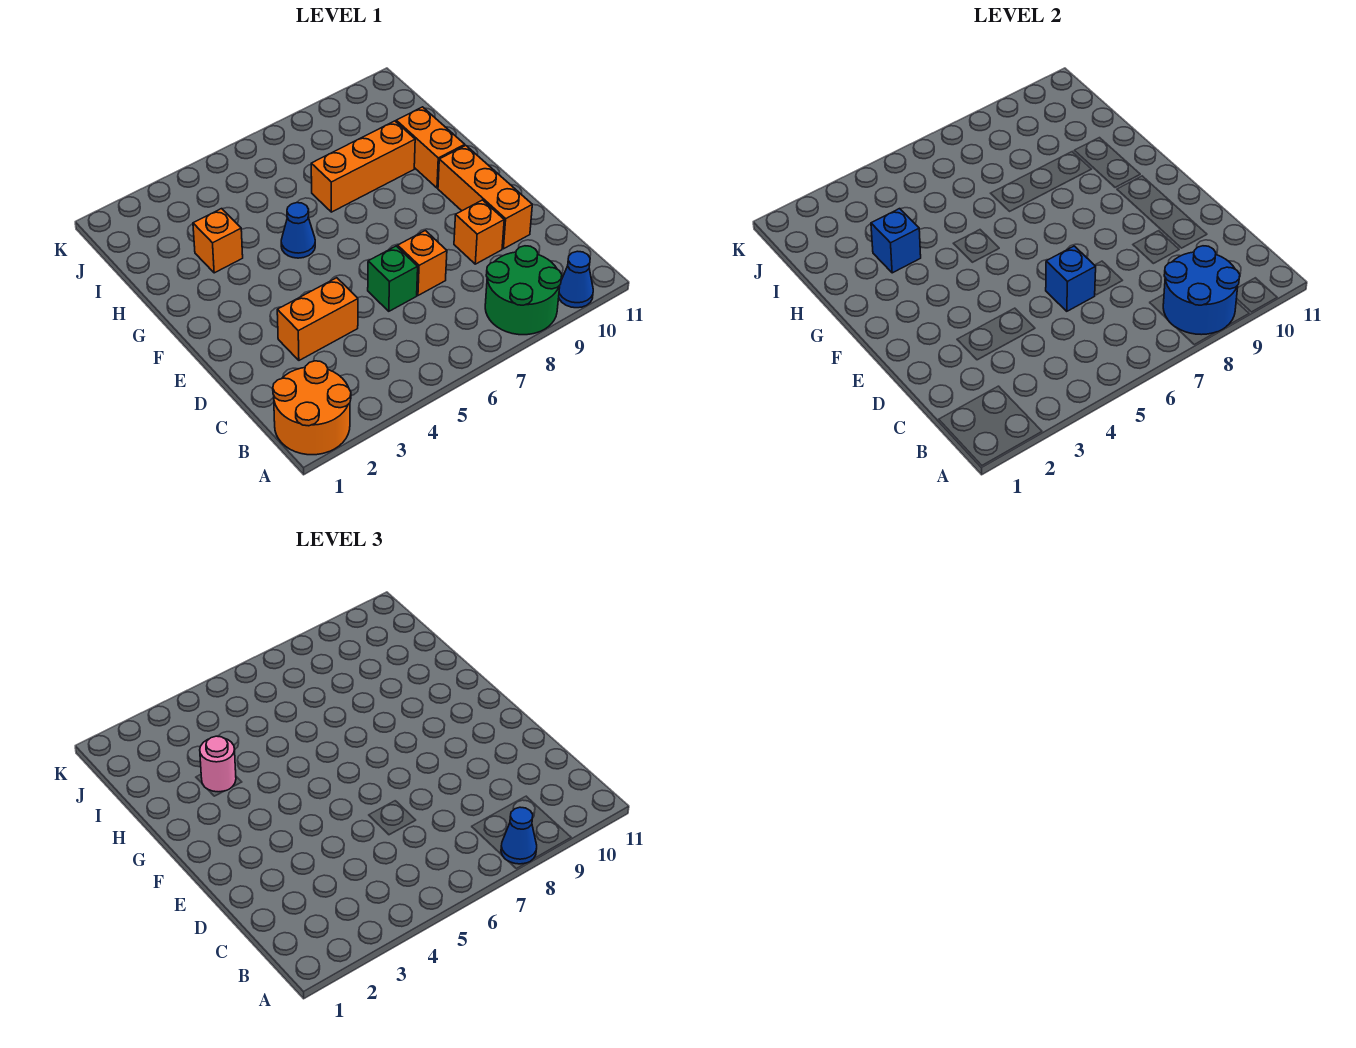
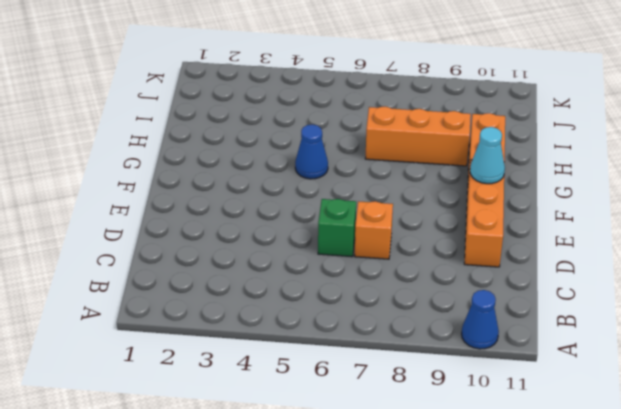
cyan cone F10 level 2 -> none
none -> orange round brick A1:B2 level 1
none -> green round brick A8:B9 level 1
none -> orange brick D3:D4 level 1

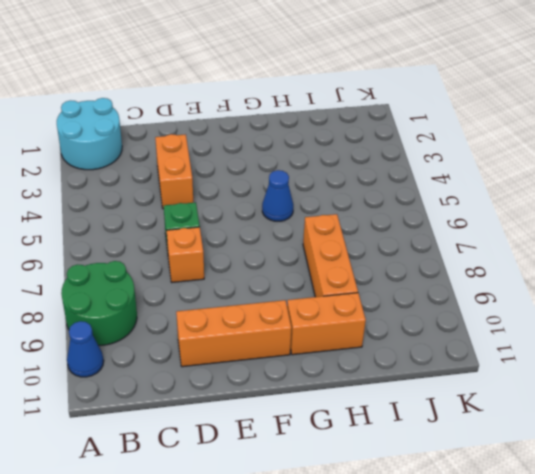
cyan round brick A1:B2 level 1 -> orange round brick A1:B2 level 1
none -> orange brick D9 level 1
none -> orange brick H3 level 1
none -> blue round brick A8:B9 level 2

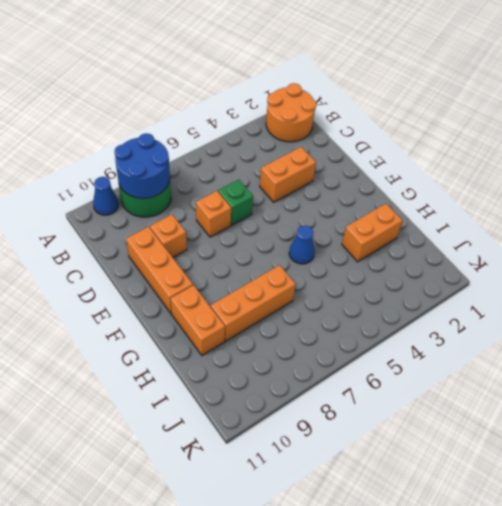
orange brick H2:H3 level 1 -> orange brick H3 level 1
none -> blue brick D6 level 2
none -> blue brick H3 level 2
none -> blue cone A8 level 3

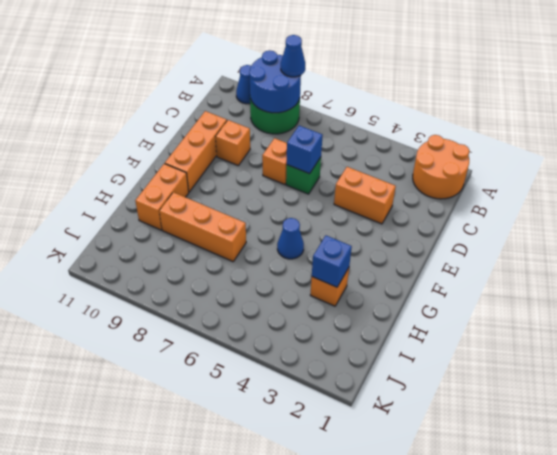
none -> pink round brick H3 level 3

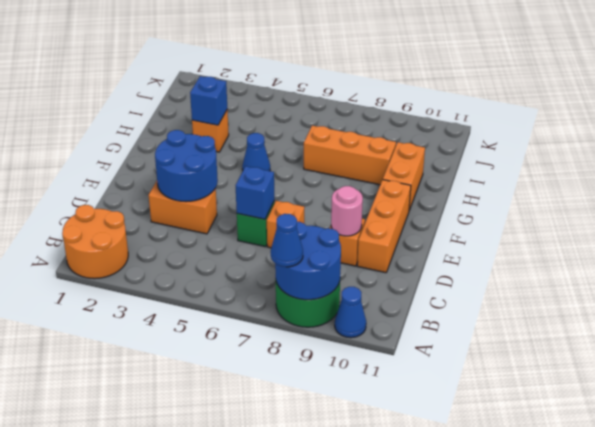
blue round brick D3:E4 level 2 -> none
pink round brick D9 level 2 -> pink round brick H3 level 3

